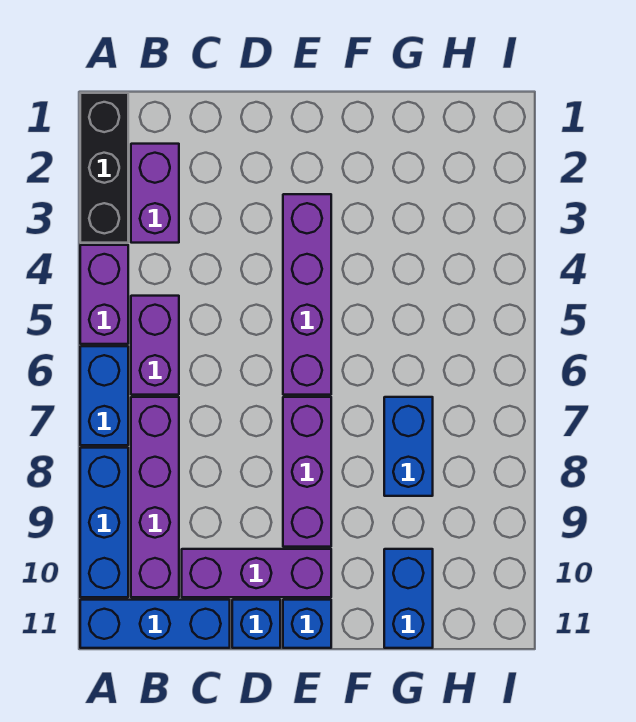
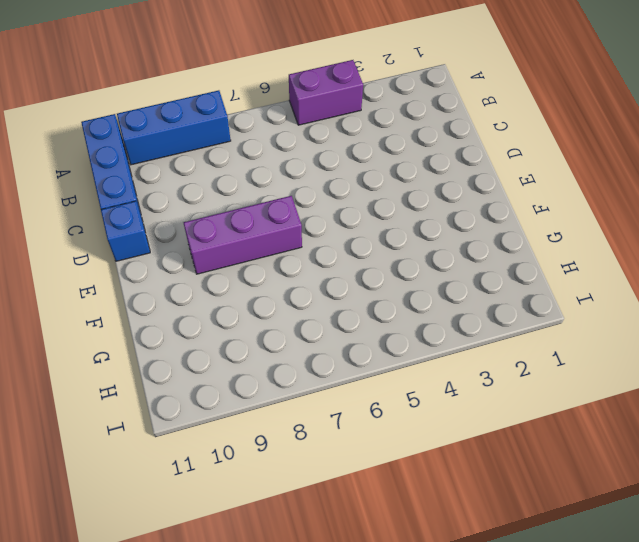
none -> black brick A1:A3 level 1
none -> blue brick A6:A7 level 1
none -> purple brick B2:B3 level 1

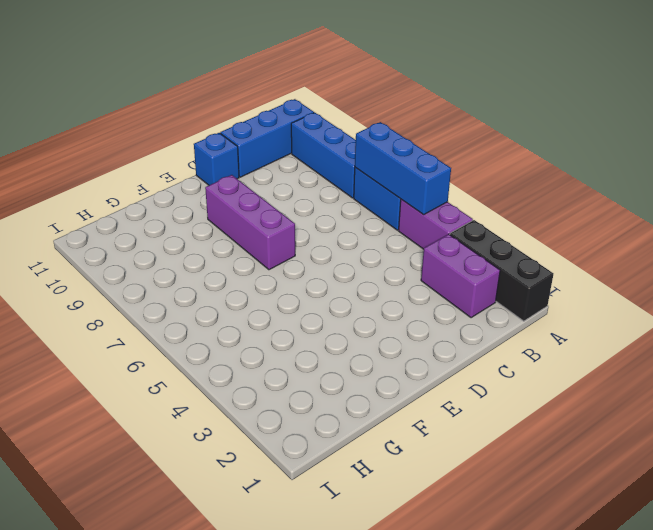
blue brick A5:A7 level 2 -> none
none -> purple brick B5:B6 level 1
none -> purple brick B7:B10 level 1
none -> purple brick C10:E10 level 1

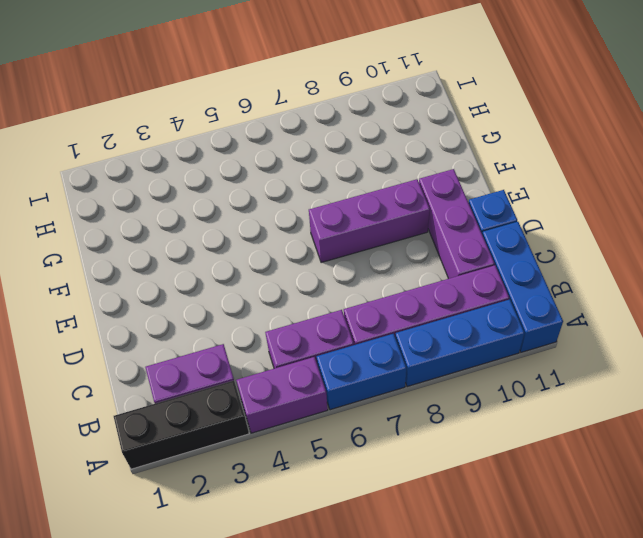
none -> purple brick E3:E6 level 1
none -> blue brick E11 level 1
none -> blue brick G7:G8 level 1

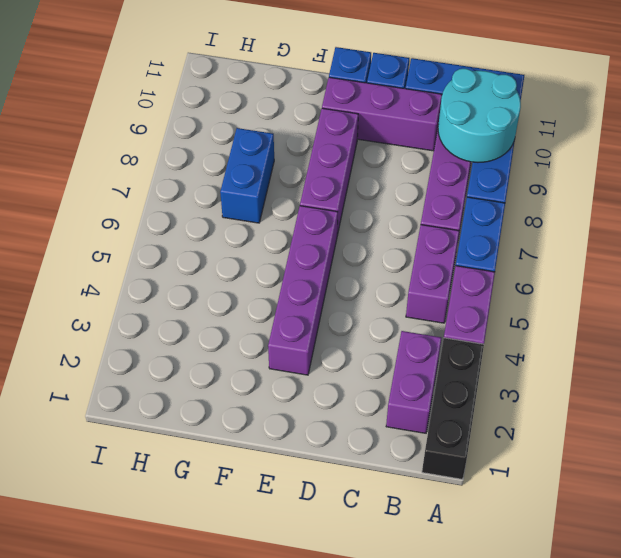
cyan round brick A9:B10 level 2 -> none
none -> blue brick G10:G11 level 1

